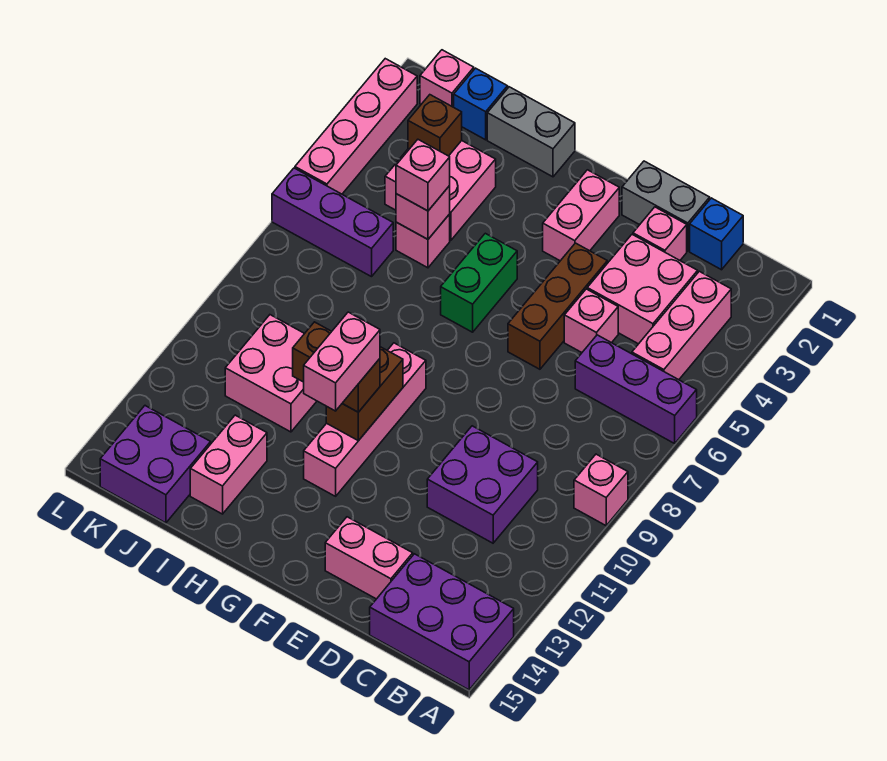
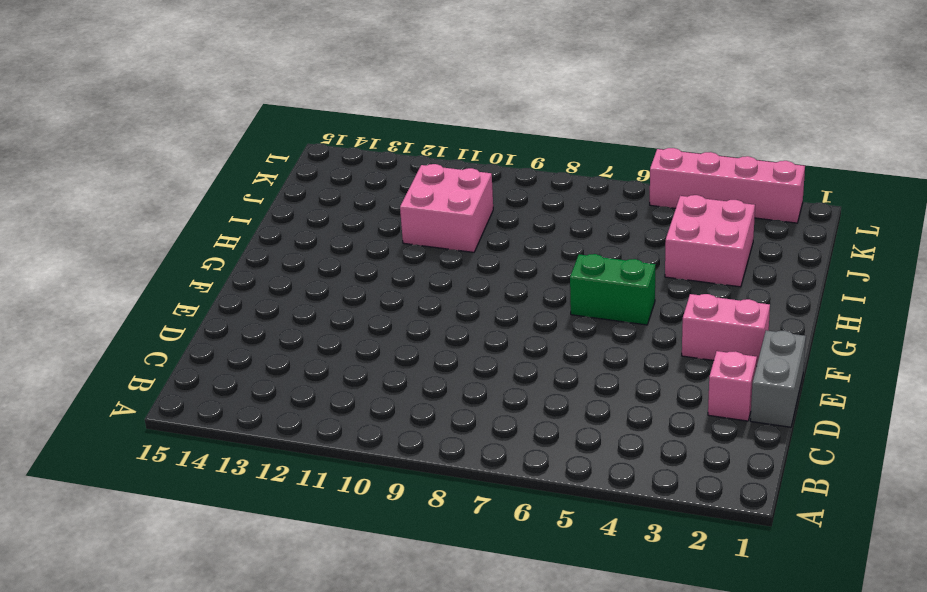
none -> purple brick A6:C6 level 1
none -> pink brick A9 level 1
none -> purple brick A14:C15 level 1
none -> pink brick B3:B5 level 1

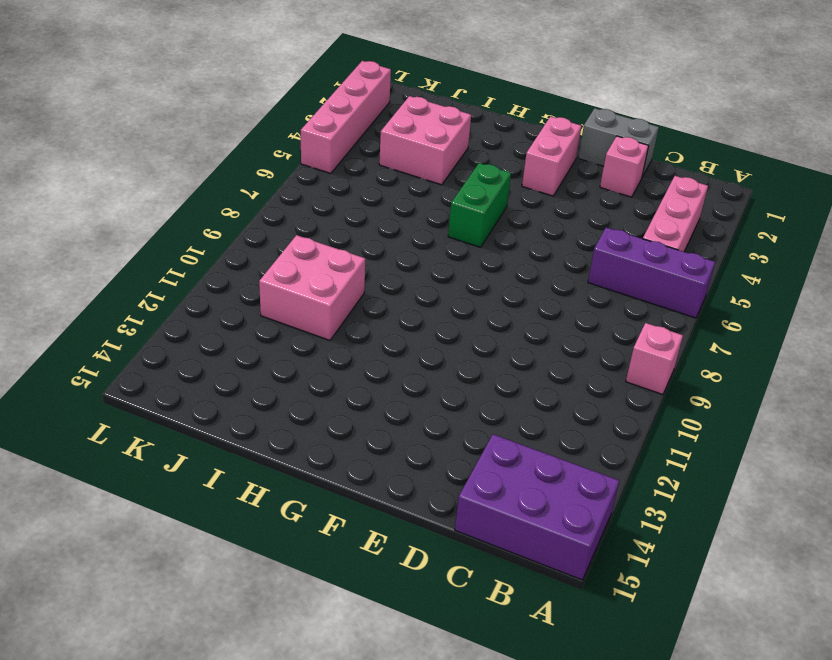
none -> blue brick C1 level 1
none -> pink brick C3:D4 level 1
none -> purple brick C10:D11 level 1
none -> pink brick D5 level 1

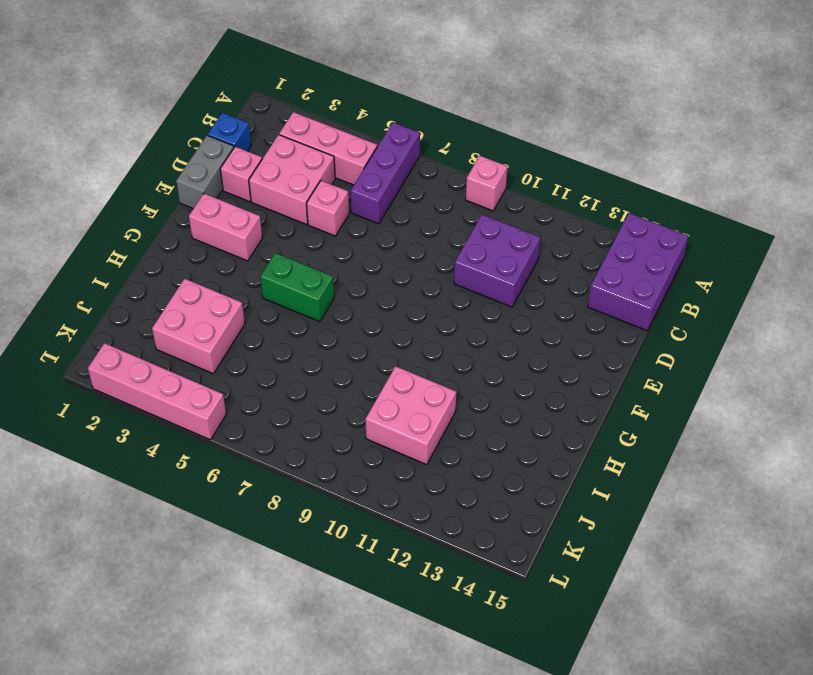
none -> pink brick D14:E14 level 1
none -> brown brick E4:E6 level 1
none -> pink brick G9:G12 level 1
none -> grey brick H1:I1 level 1

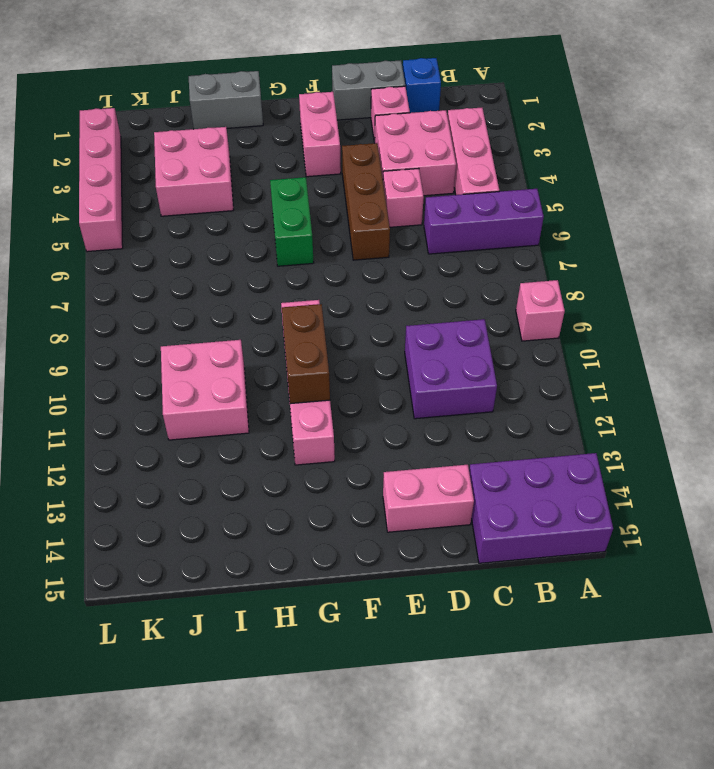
none -> pink brick I5 level 1
none -> pink brick I13:I14 level 1
none -> blue brick J1 level 1
none -> purple brick J6:L6 level 1

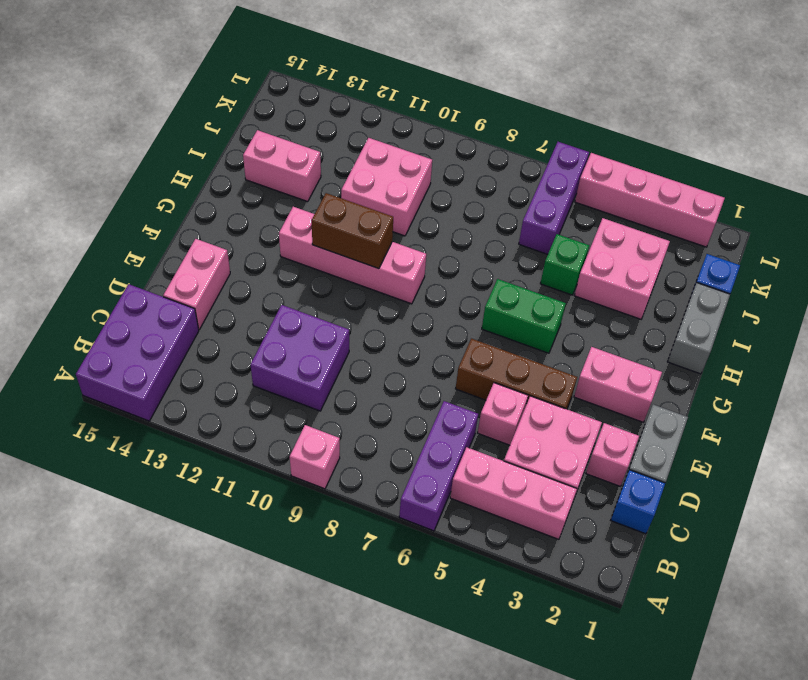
green brick I5 level 1 -> pink brick I5 level 1
none -> purple brick J14:K15 level 1
none -> pink brick K1 level 1
none -> pink brick I5 level 2
none -> brown brick J3 level 2

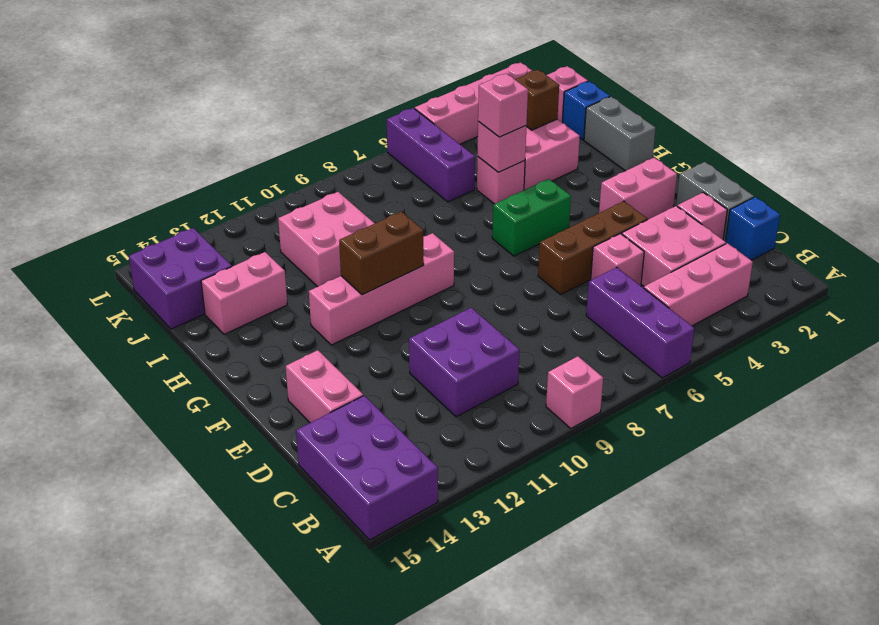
none -> brown brick G11:H11 level 3
none -> pink brick G11:G12 level 4

